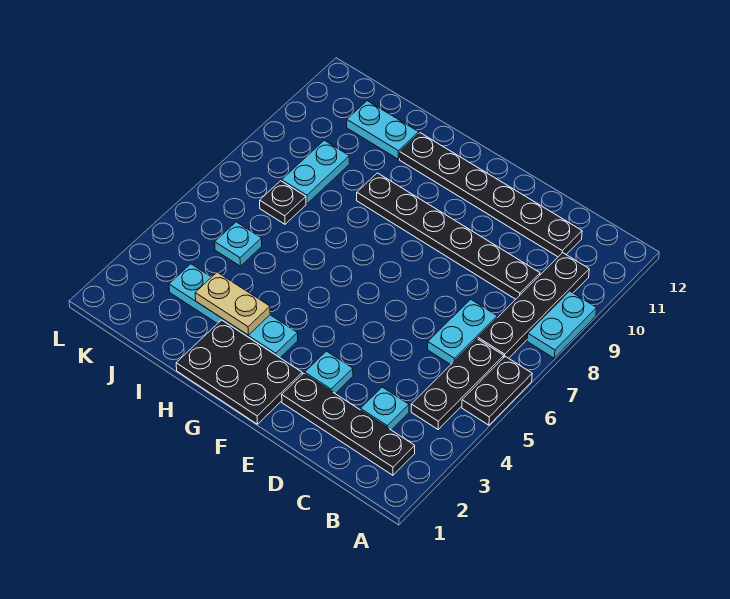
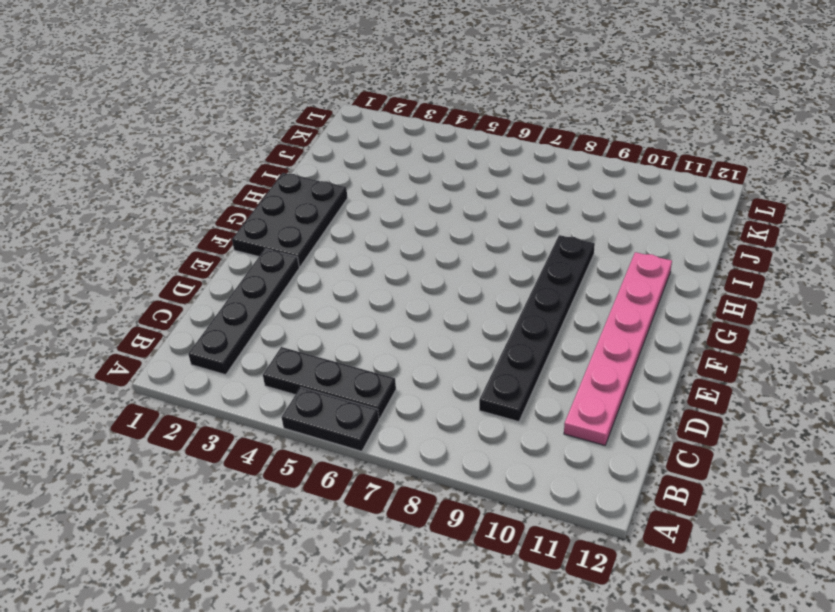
pink plate C11:H11 level 1 -> black plate C11:H11 level 1
none -> cyan plate A8:A9 level 1
none -> black plate B7:B10 level 1
none -> cyan plate C3 level 1

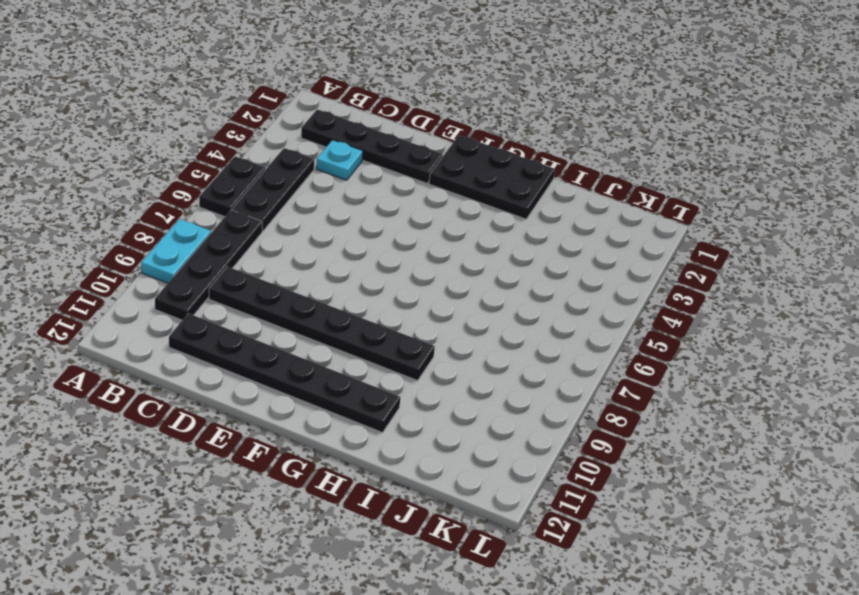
none -> cyan plate C6:C7 level 1
none -> cyan plate E3 level 1
none -> cyan plate G3:J3 level 1

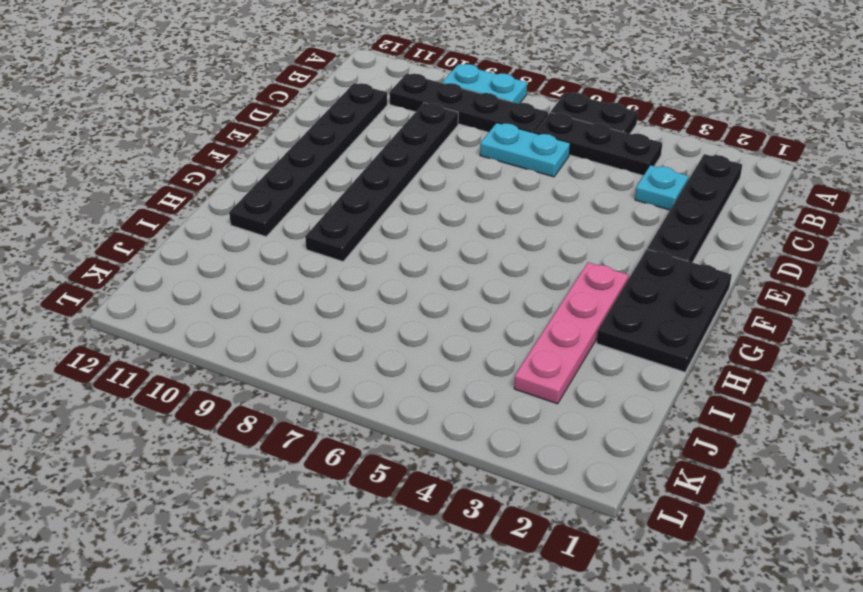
pink plate G3:J3 level 1 -> cyan plate G3:J3 level 1
none -> cyan plate E3 level 1
none -> cyan plate I11:J11 level 1
none -> cyan plate J5 level 1

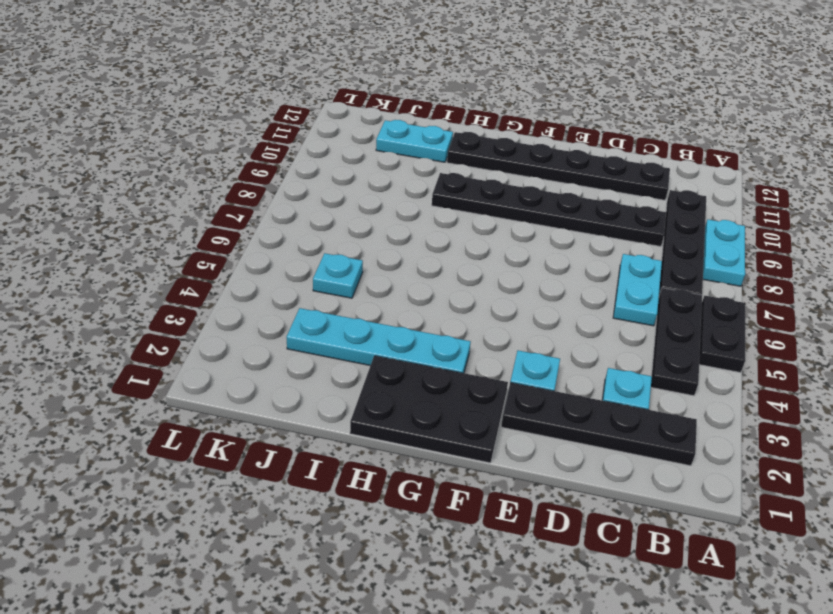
none -> black plate J7 level 1
none -> cyan plate J8:J9 level 1
none -> tan plate H3:I3 level 2

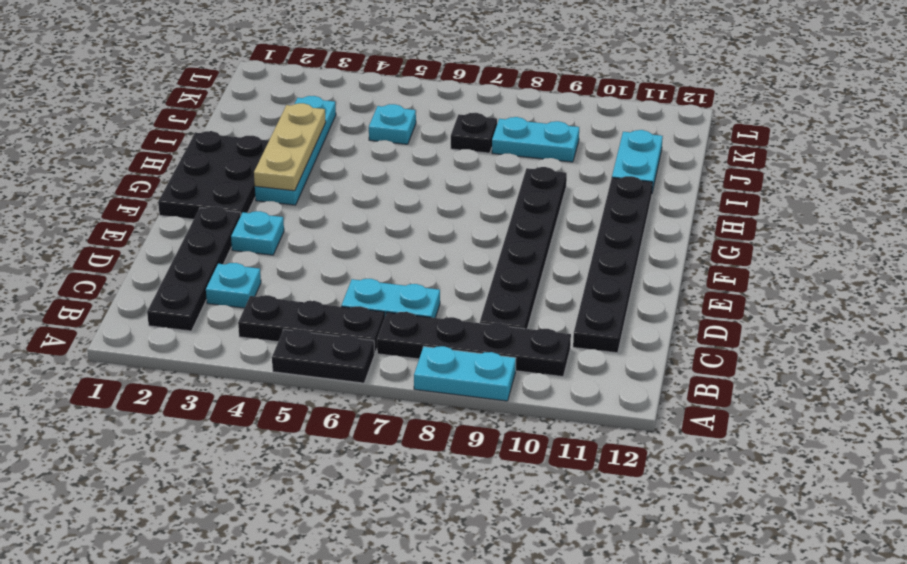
tan plate G3:I3 level 2 -> tan plate H3:I3 level 2

